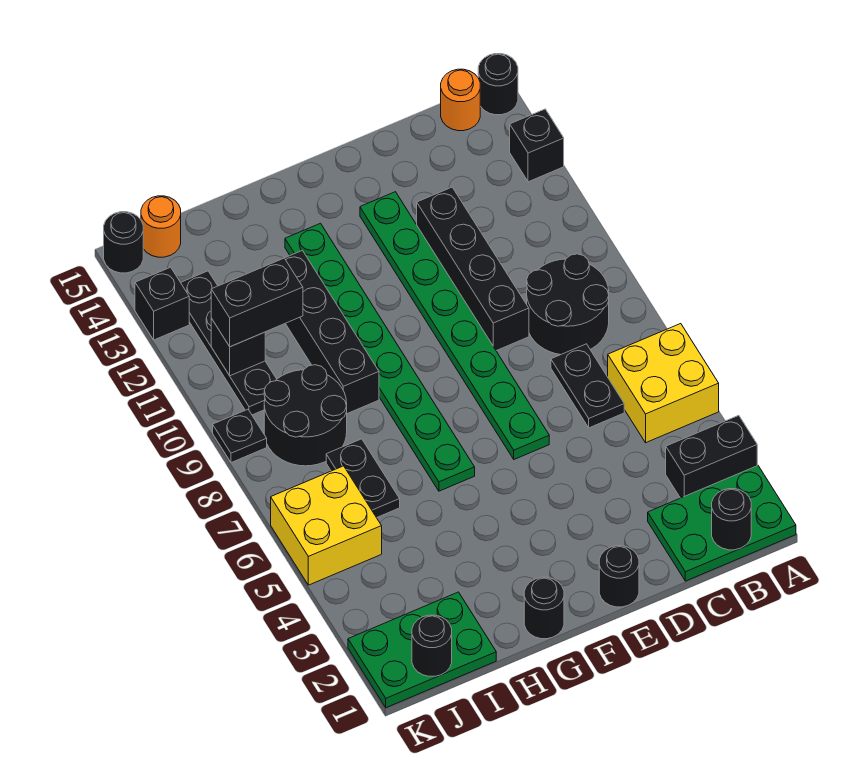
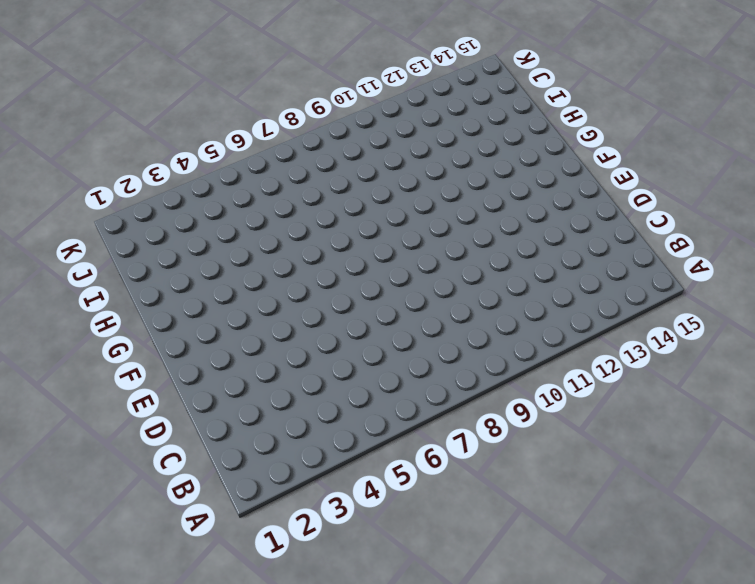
none -> green plate A1:C2 level 1
none -> black brick A3:B3 level 1
none -> yellow brick A5:B6 level 1

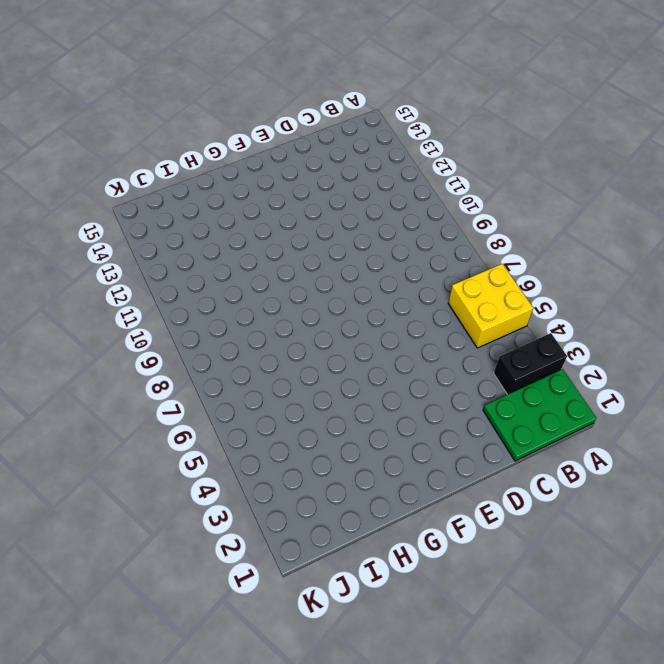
none -> black brick A13 level 1
none -> black round brick A15 level 1
none -> black round brick B8:C9 level 1

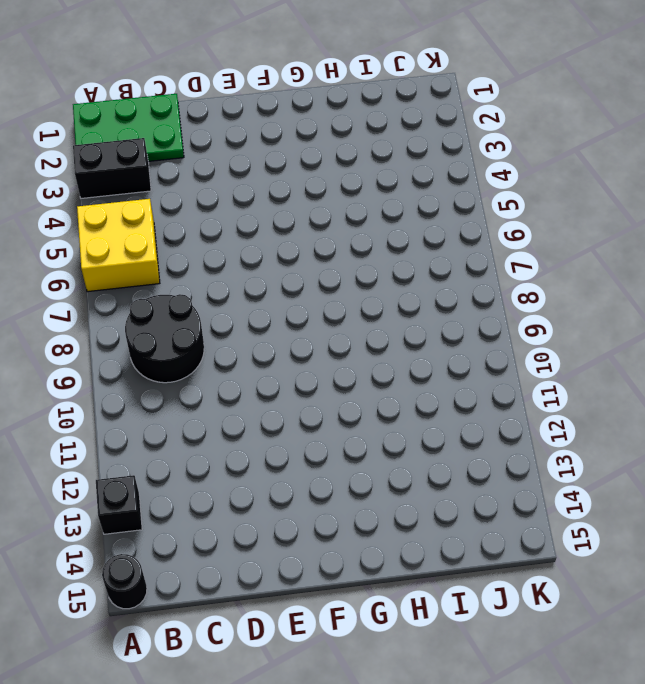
none -> orange round brick B15 level 1
none -> black plate C6:C7 level 1
none -> black brick D9:D12 level 1

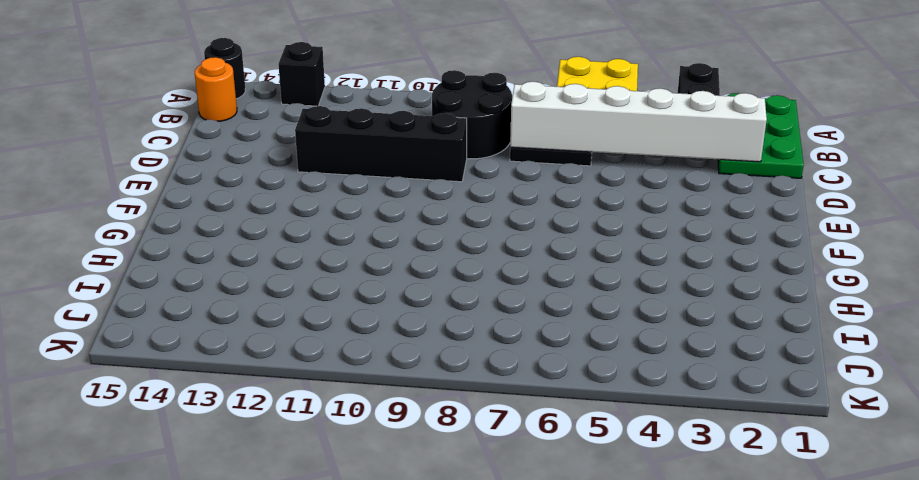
white brick C2:C7 level 2 -> none
none -> black round brick E1 level 1
none -> green plate E6:E13 level 1
none -> black round brick G1 level 1

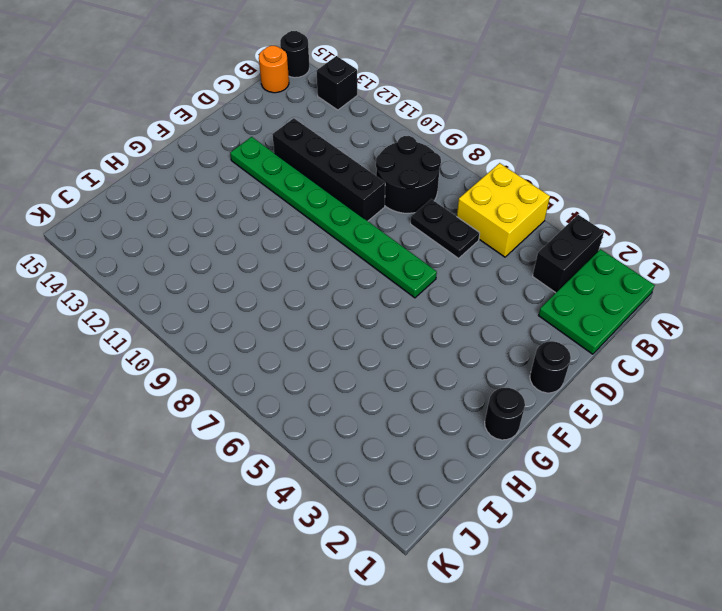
none -> green plate G6:G13 level 1
none -> black brick H9:H12 level 1
none -> green plate I1:K2 level 1

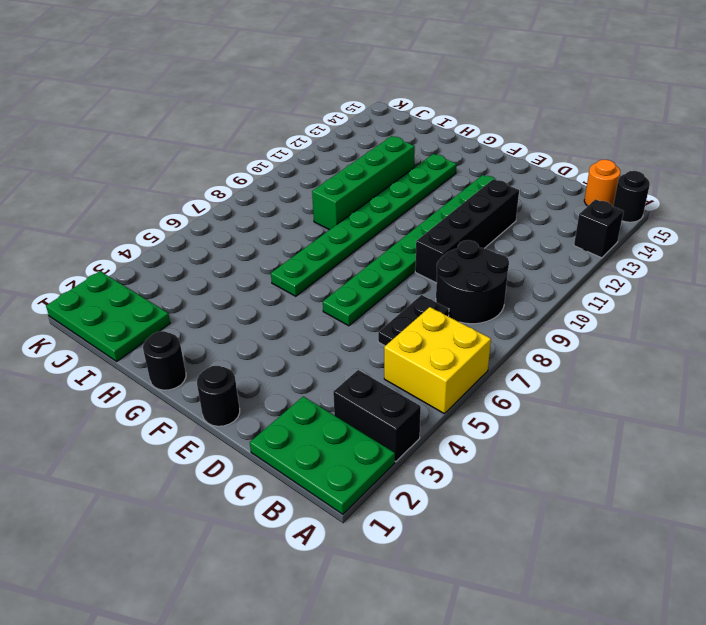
green brick H9:H12 level 1 -> black brick H9:H12 level 1
none -> black plate I6:I7 level 1
none -> black round brick I8:J9 level 1
none -> yellow brick J5:K6 level 1

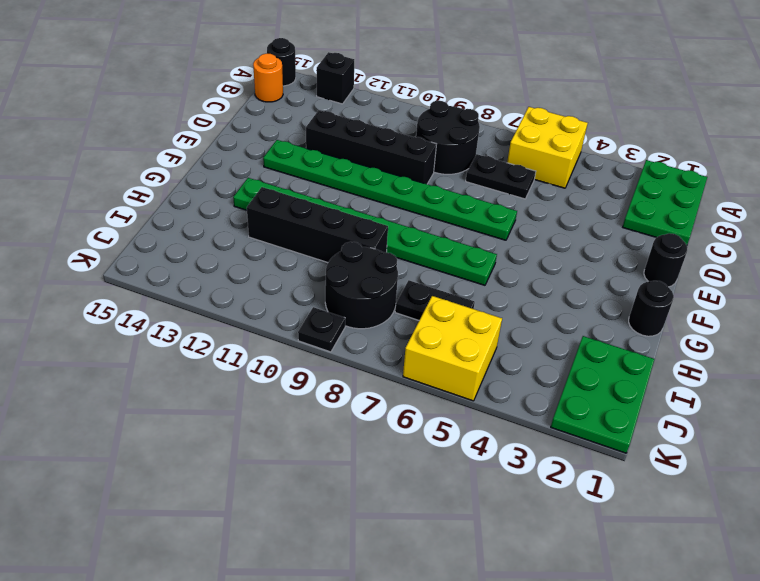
none -> black brick A3:B3 level 1
none -> black plate J10:J13 level 1
none -> orange round brick J15 level 1

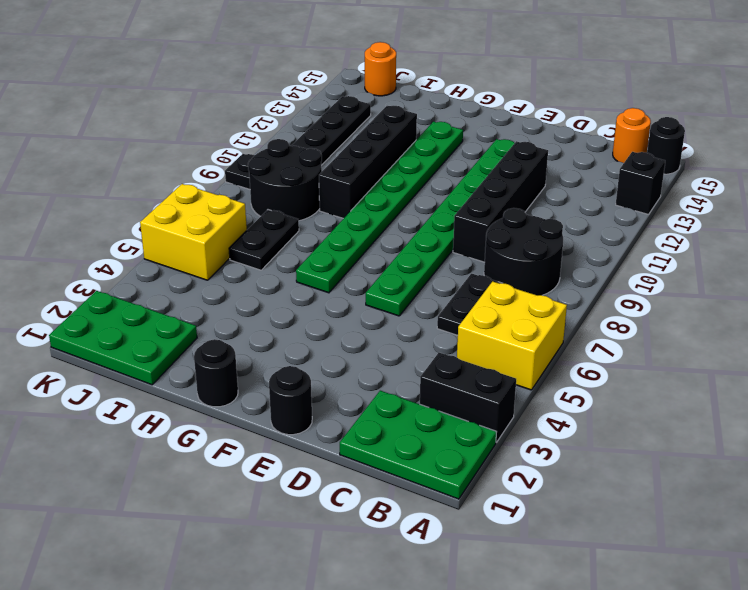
none -> black brick K13 level 1
none -> black round brick K15 level 1
none -> black round brick B1 level 2

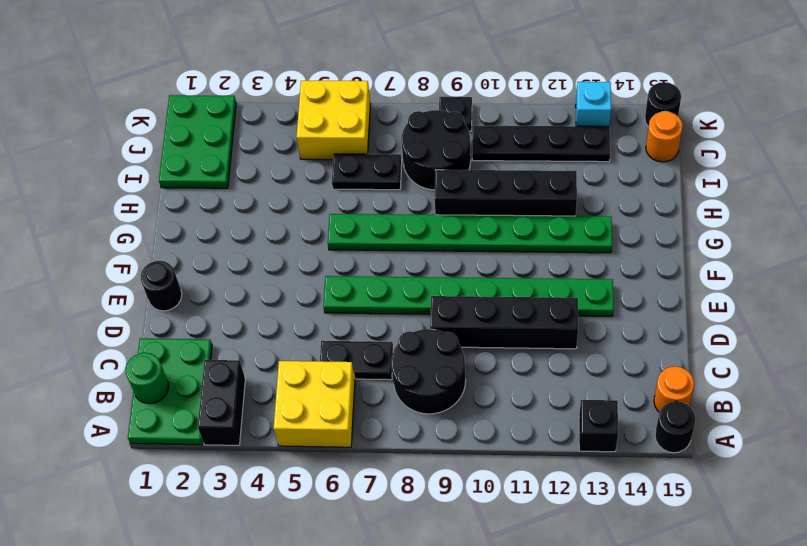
green round brick B1 level 2 -> black round brick B1 level 2
cyan brick K13 level 1 -> black brick K13 level 1
none -> black round brick G1 level 1
none -> black round brick J1 level 2
none -> black brick J11 level 2

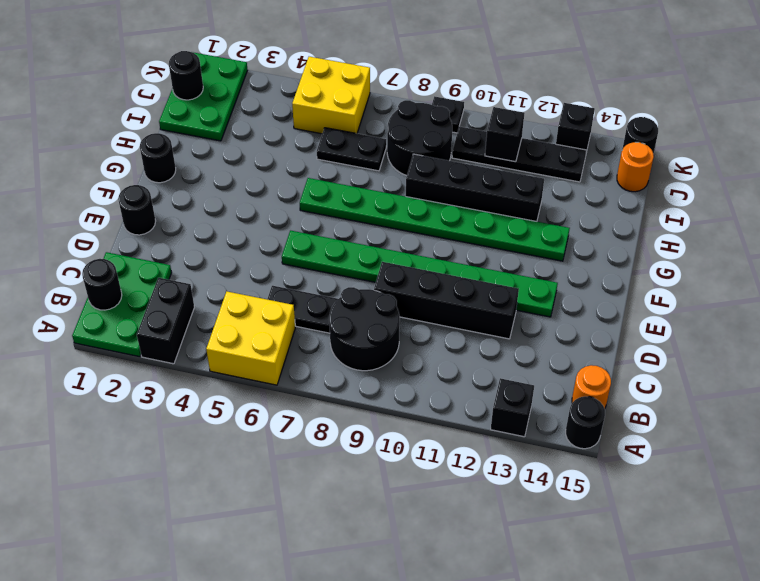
none -> black brick I11:J11 level 3

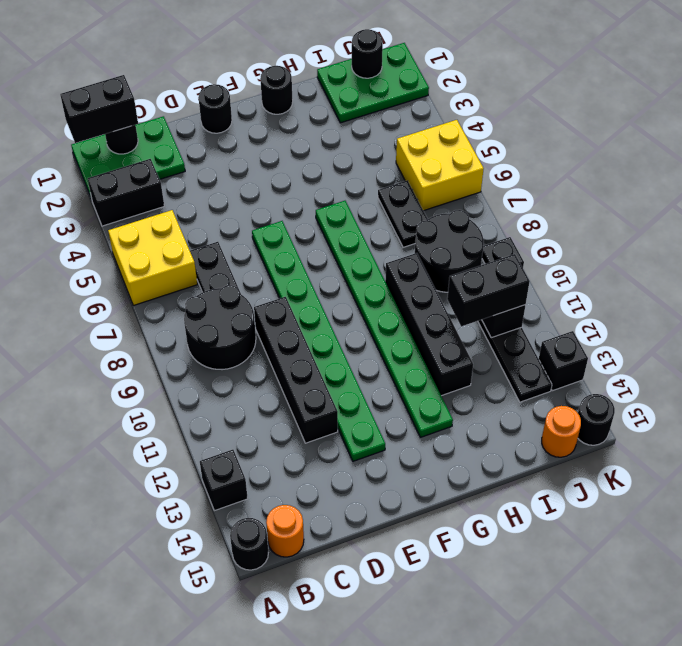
black brick A1:B1 level 3 -> none

